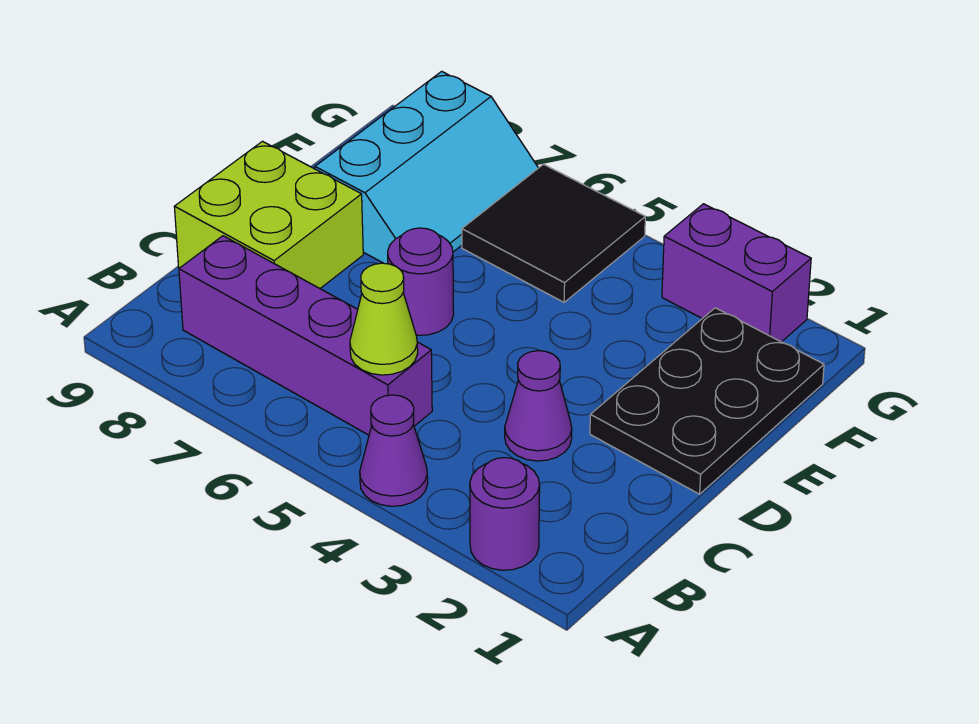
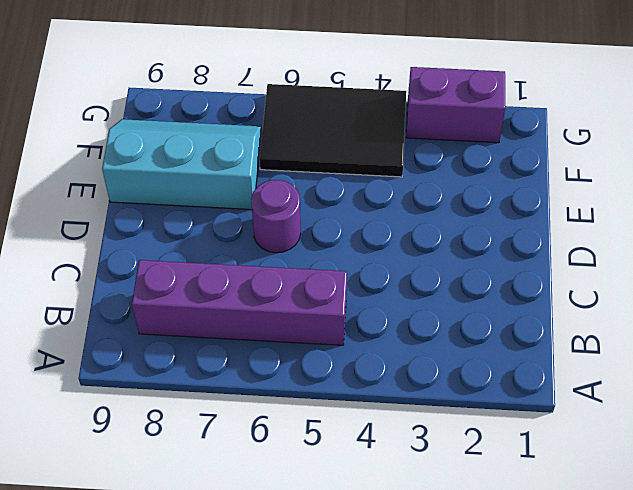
cyan slope E7:F9 level 1 top E -> cyan slope E7:G8 level 1 top 8
black tile F4:G6 level 1 -> black tile F5:G6 level 1
none -> purple round brick A2 level 1
none -> purple cone A4 level 1

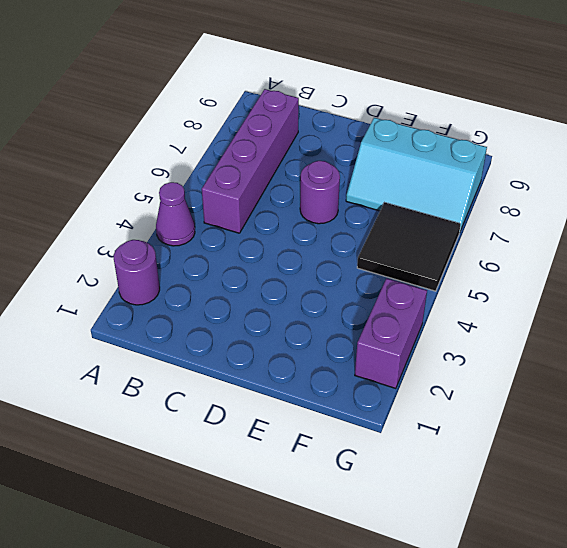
none -> purple cone C3 level 1
none -> lime brick C8:D9 level 1

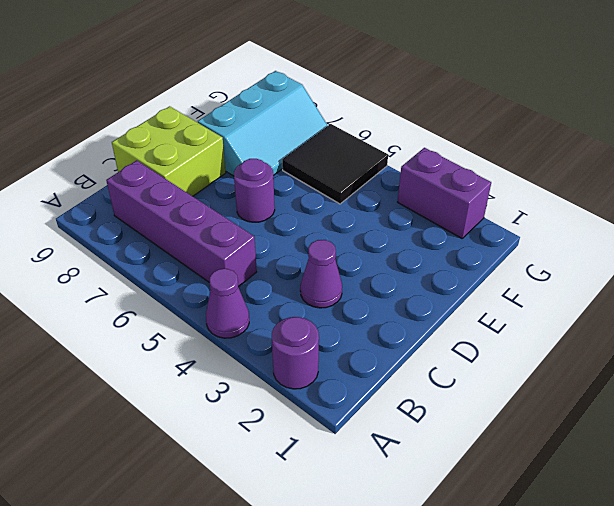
none -> black plate D1:F2 level 1
none -> lime cone B5 level 2

